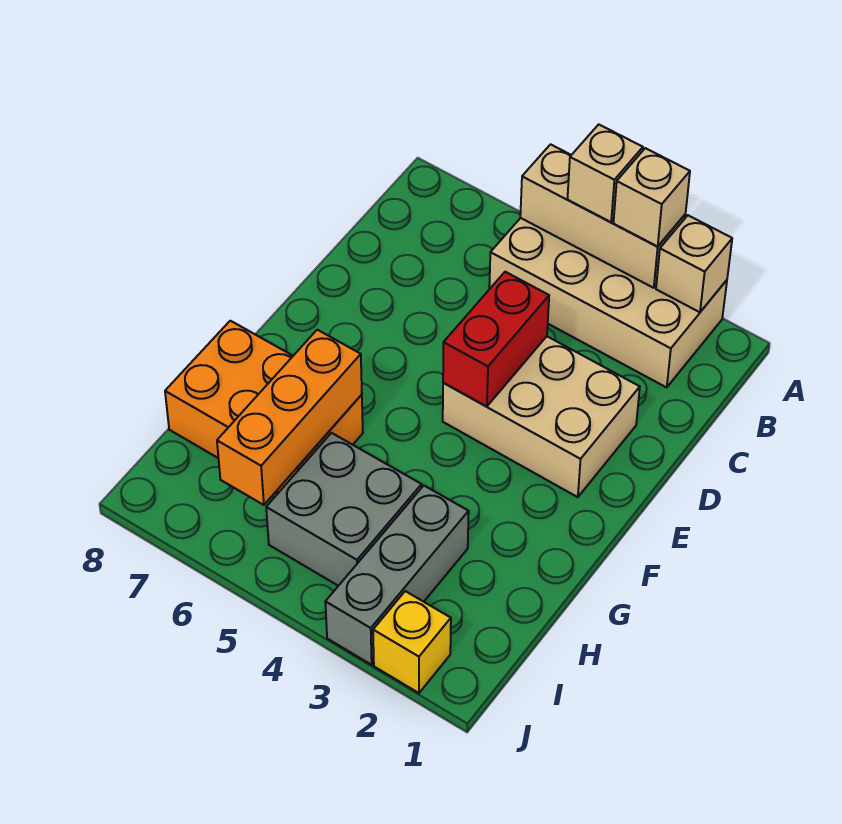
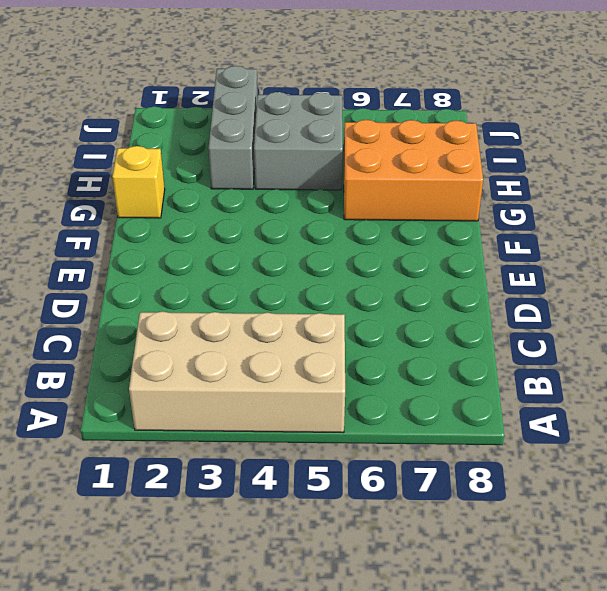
yellow brick G1 level 1 -> yellow brick J2 level 1
none -> tan brick D2:E4 level 1
none -> tan brick A2 level 2
none -> tan brick A3:A5 level 2

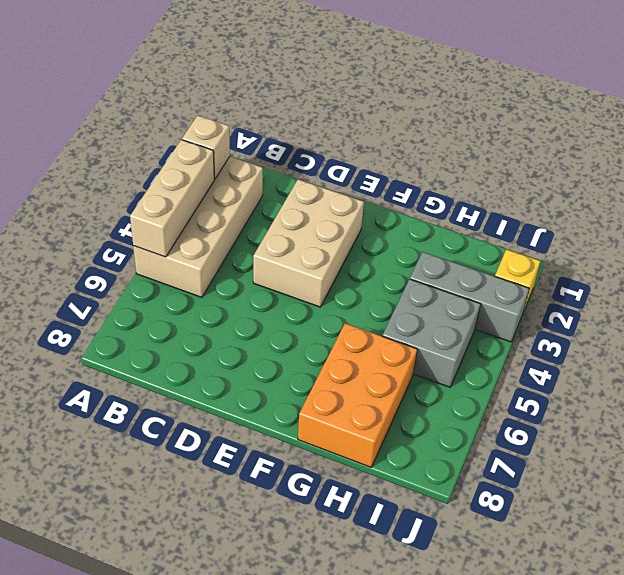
none -> red brick D4:E4 level 2
none -> orange brick G6:I6 level 2
none -> tan brick A3 level 3

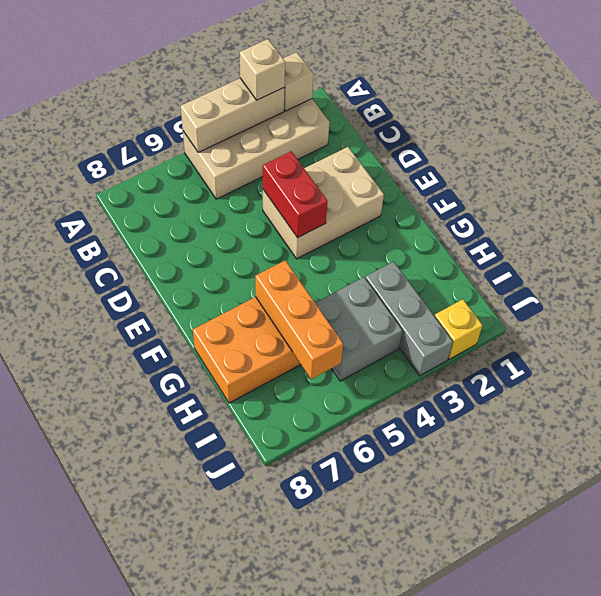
none -> tan brick A4 level 3

